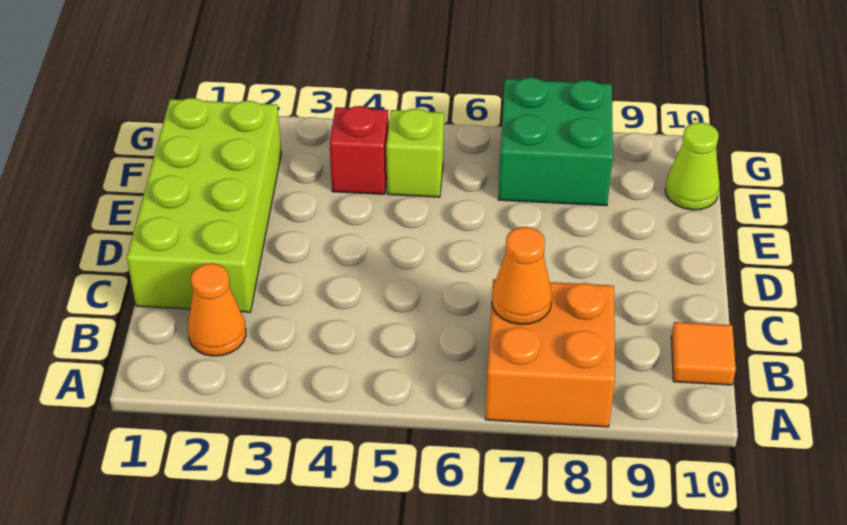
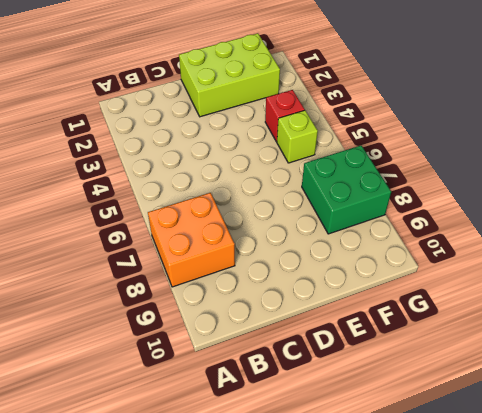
lime brick D1:F2 level 1 -> lime brick C1:F2 level 1
none -> orange cone B2 level 1
none -> orange tile B10 level 1

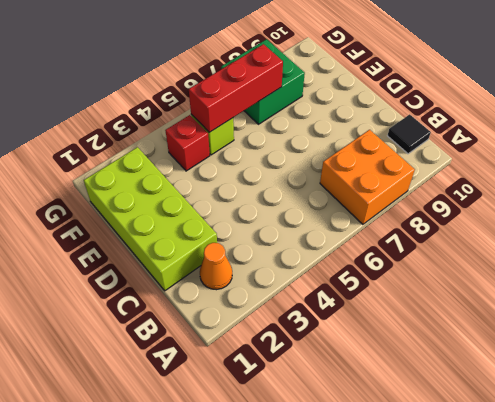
black tile B10 level 1 -> orange tile B10 level 1
red brick F5:F7 level 2 -> none
none -> lime cone F10 level 1
none -> orange cone B7 level 2

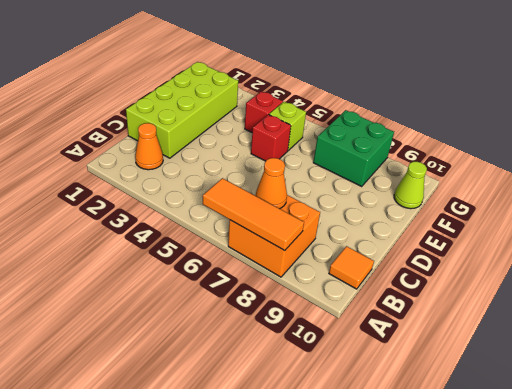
orange tile A6:A8 level 2 -> none
red brick E5 level 1 -> none

